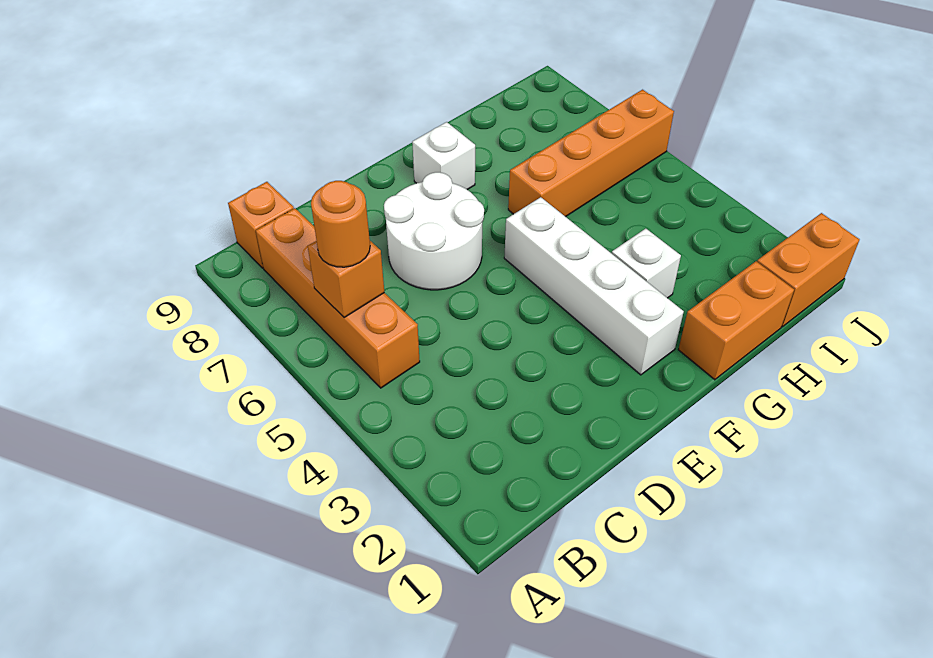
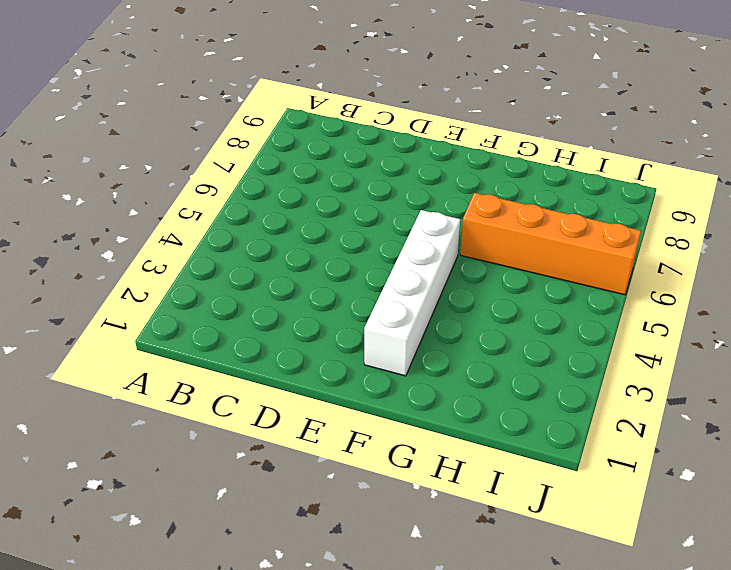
none -> orange brick B5:B8 level 1
none -> orange brick B9 level 1

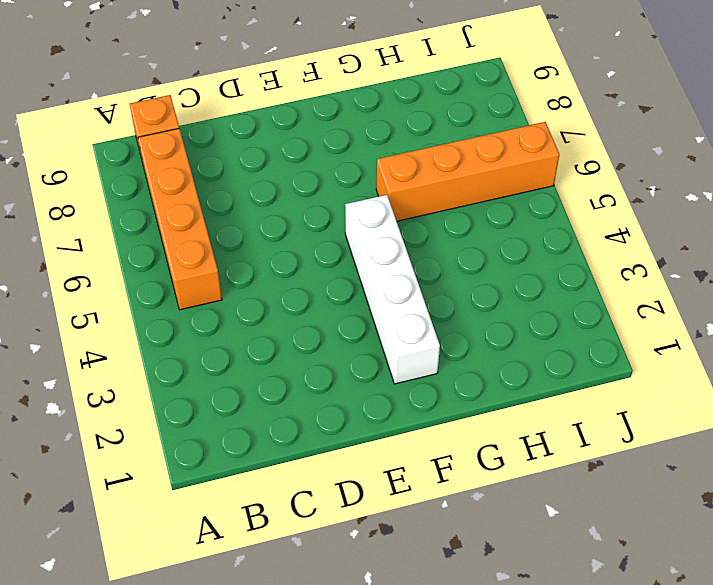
none -> white round brick D6:E7 level 1
none -> white brick F8 level 1

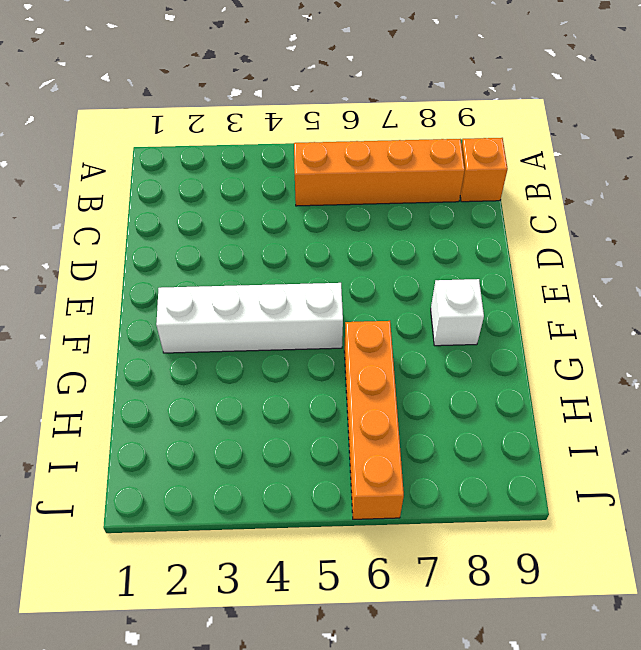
none -> white round brick D6:E7 level 1
none -> orange brick G1:H1 level 1

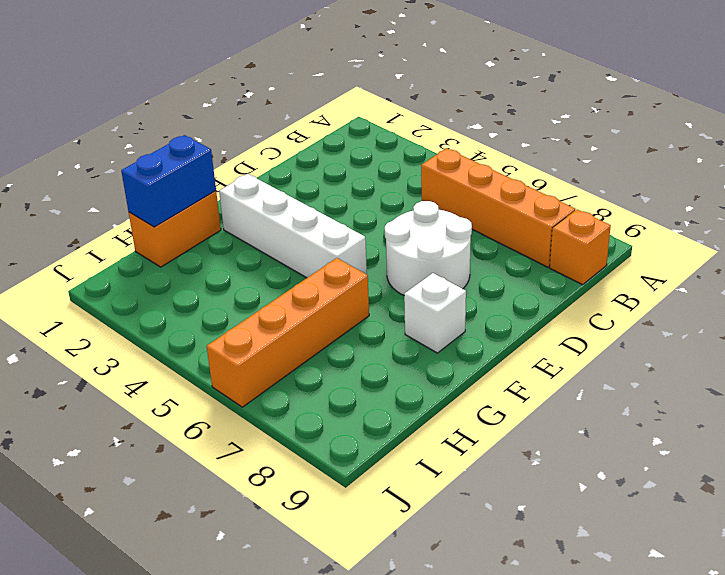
blue brick G1:H1 level 2 -> none
none -> white brick G3 level 1
none -> orange brick I1:J1 level 1

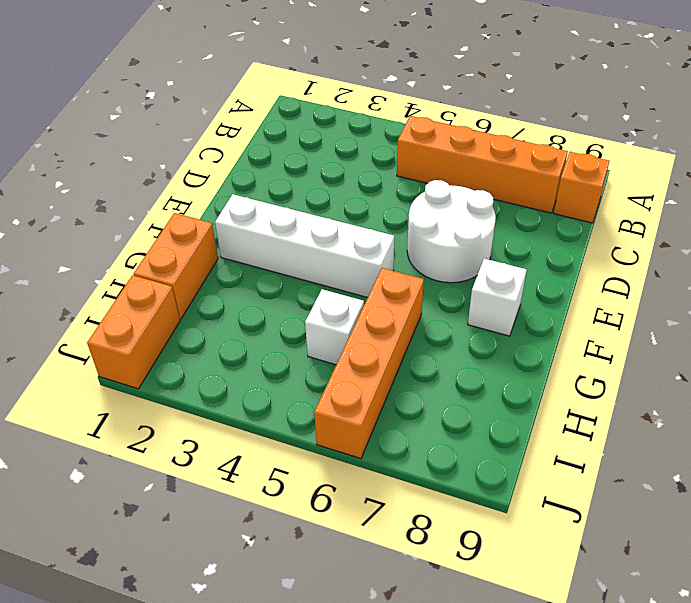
white brick H5 level 1 -> white brick G3 level 1
none -> orange brick B6 level 2
none -> orange round brick B6 level 3

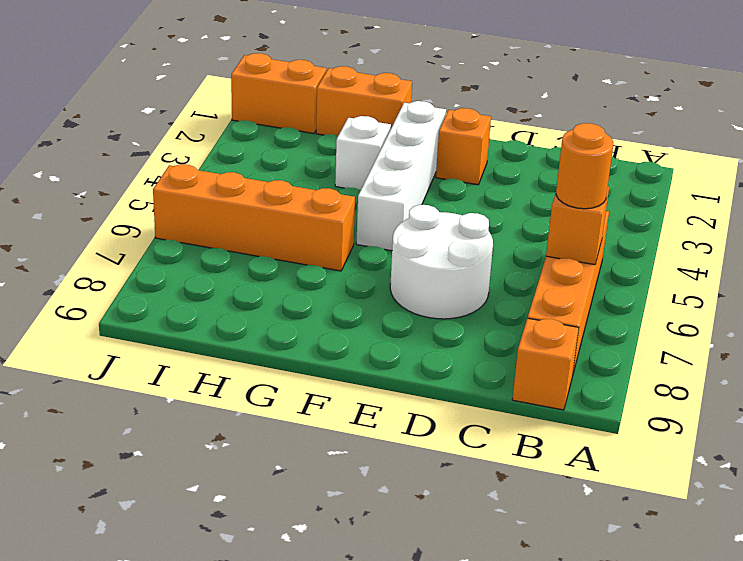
orange brick E2 level 1 -> none
none -> white brick F8 level 1

